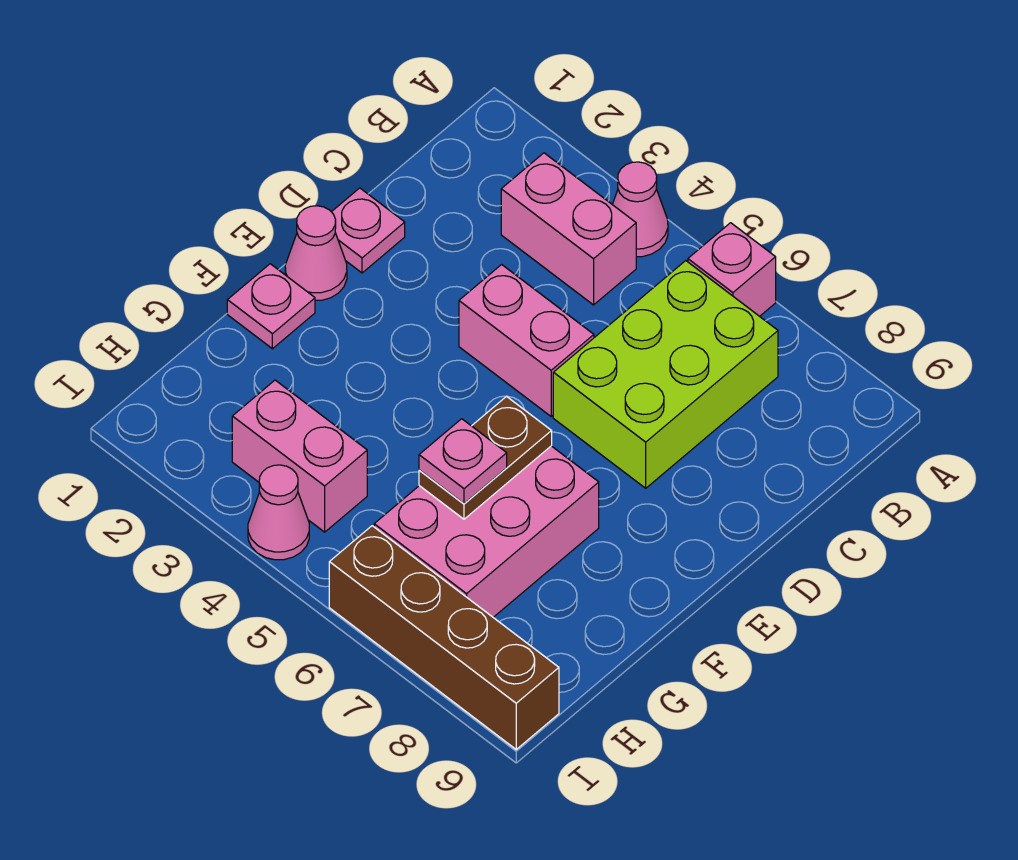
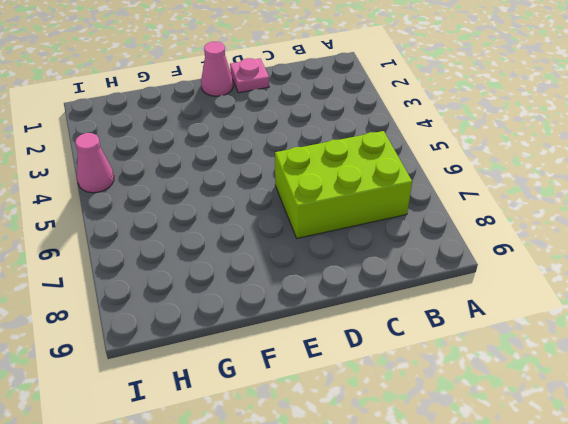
none -> pink cone A4 level 1
none -> pink brick A6 level 1
none -> pink brick B3:B4 level 1

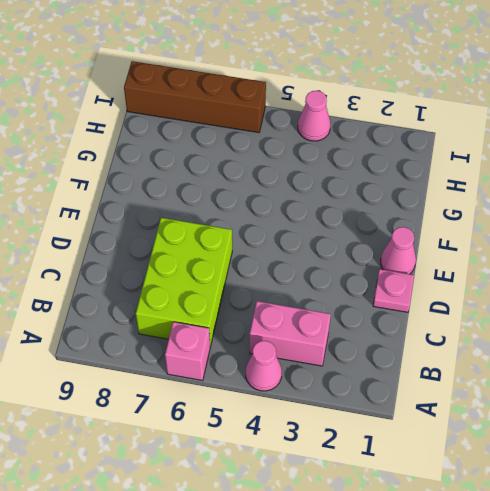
none -> pink brick D4:D5 level 1
none -> pink plate F1 level 1
none -> pink brick F6:H7 level 1

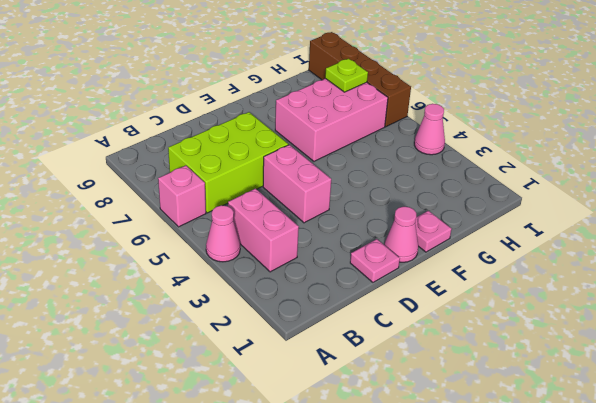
lime plate H7 level 2 -> none
none -> pink brick H3:H4 level 1
none -> brown plate F6:G6 level 2
none -> pink plate G6 level 3

